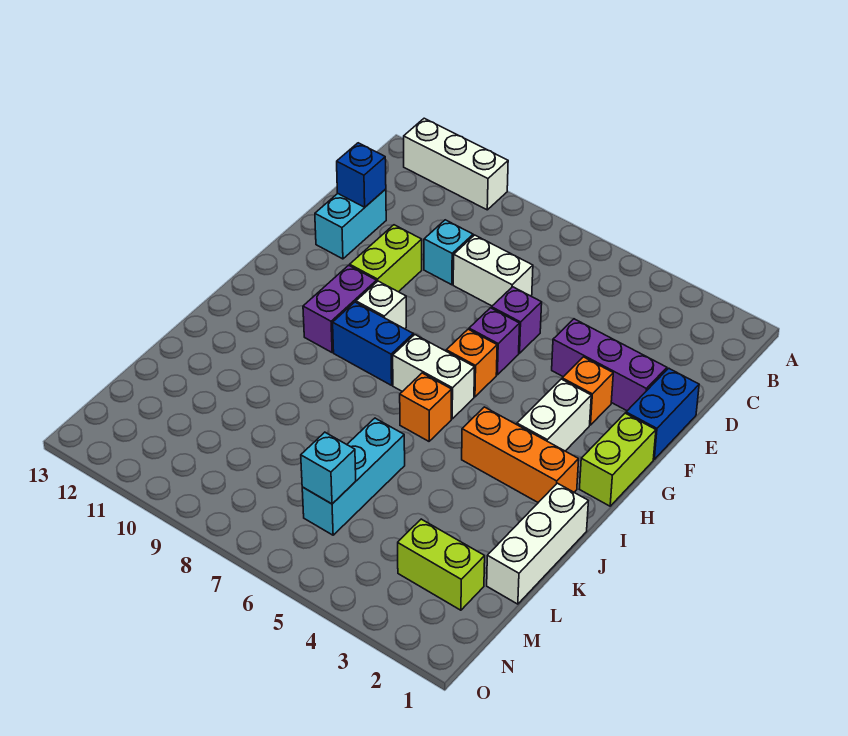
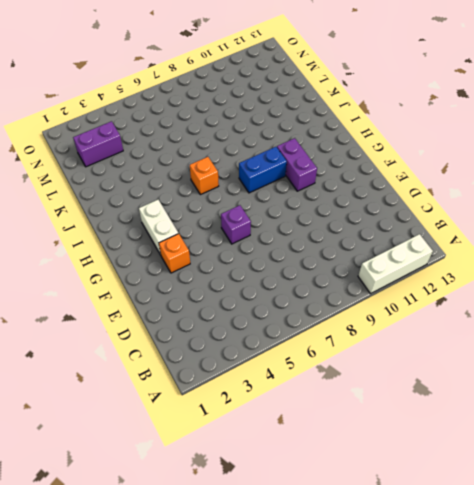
purple brick M2:M3 level 1 -> lime brick M2:M3 level 1
none -> white brick D7:D8 level 1
none -> cyan brick D9 level 1
none -> cyan brick D12:E12 level 1

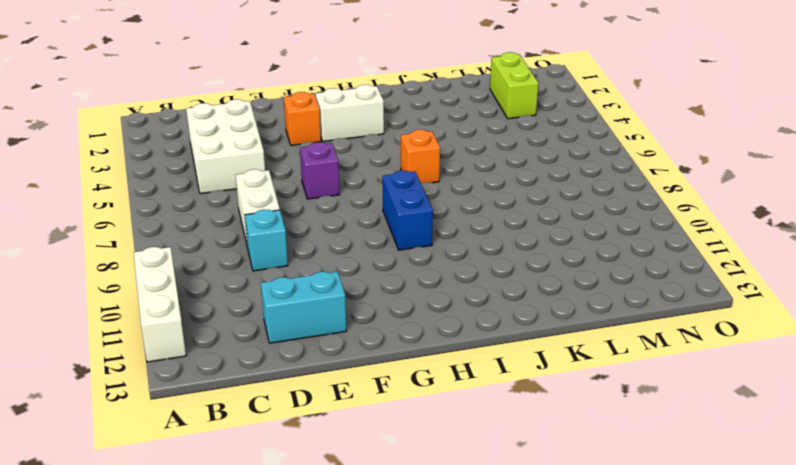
white brick C3:D5 level 1 -> none
none -> blue brick E1:F1 level 1
none -> purple brick E2:E4 level 1
none -> purple brick E6 level 1

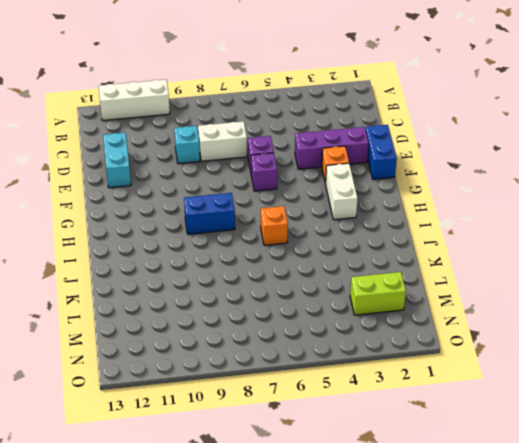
none -> lime brick E10:F10 level 1
none -> lime brick G1:H1 level 1
none -> orange brick G6 level 1

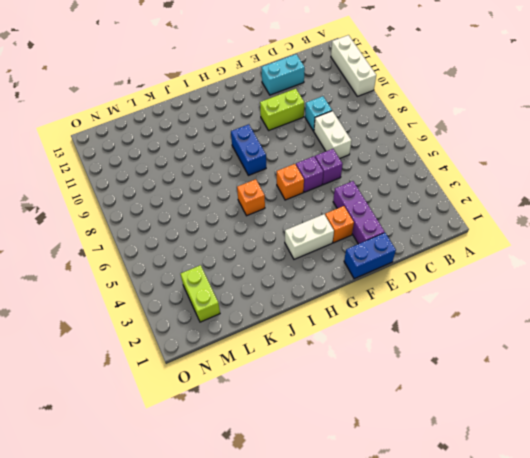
none -> lime brick G1:H1 level 1
none -> white brick G9 level 1
none -> purple brick G10:H10 level 1

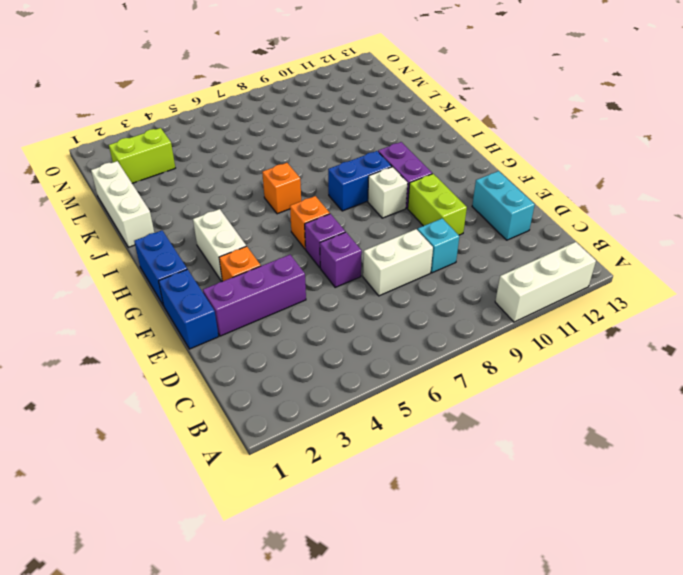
blue brick G1:H1 level 1 -> lime brick G1:H1 level 1
none -> white brick H6:H7 level 1
none -> orange brick I2:I4 level 1
none -> cyan brick K6:M6 level 1

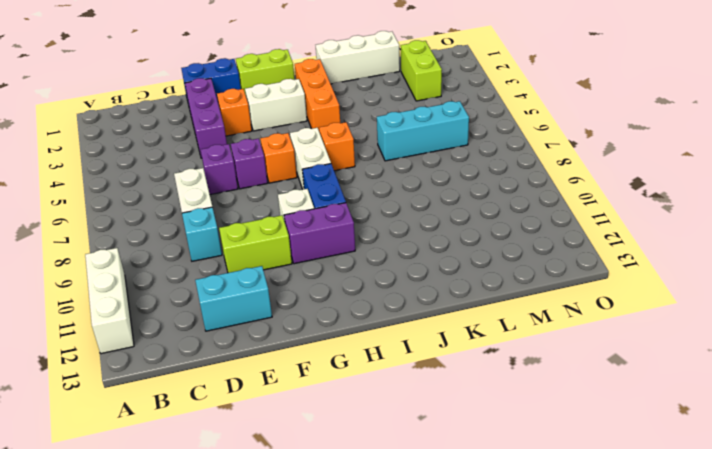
none -> blue brick D12 level 2
none -> cyan brick M6 level 2

